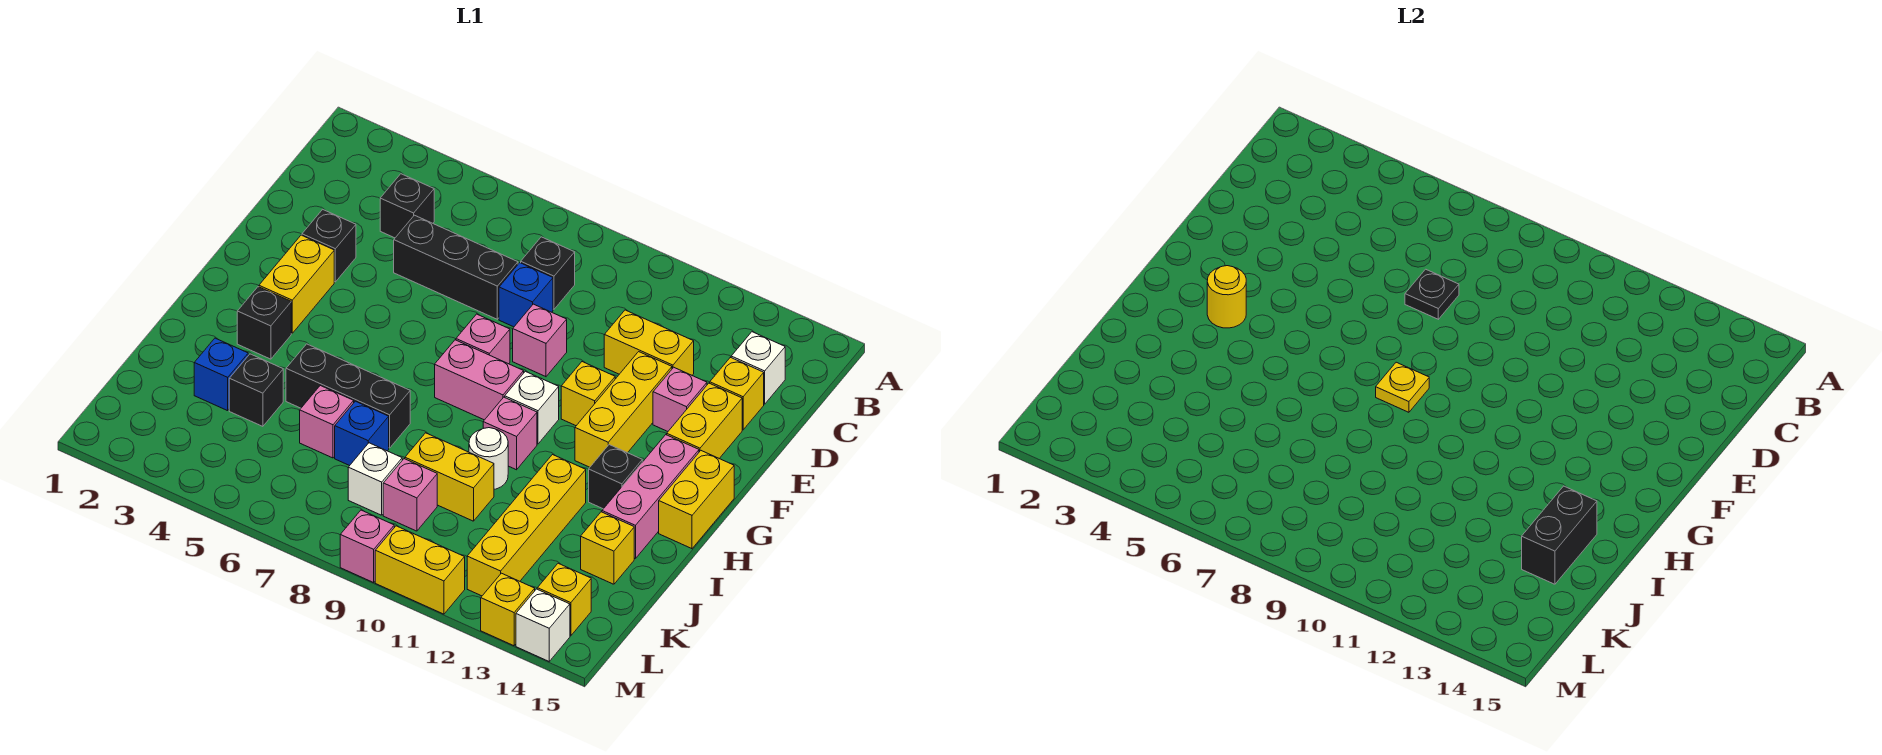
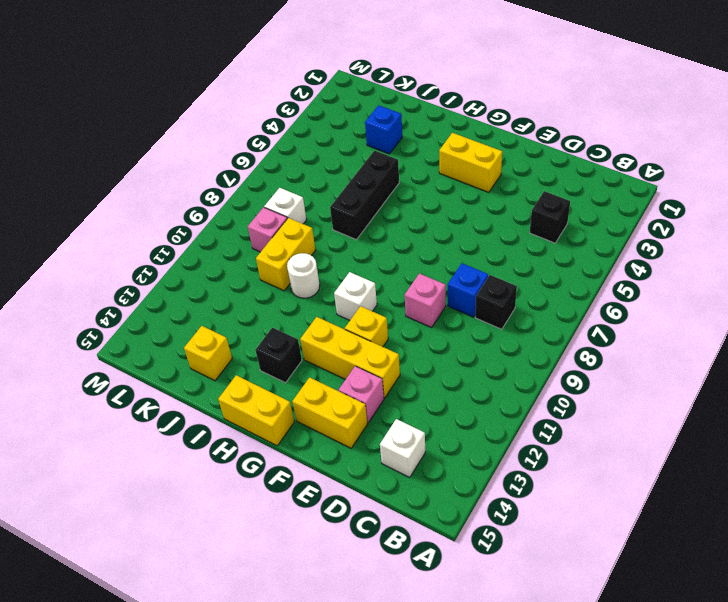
none -> black brick D5:D7 level 1
none -> yellow brick D11:D12 level 1
none -> yellow brick D14 level 1
none -> black brick E3 level 1

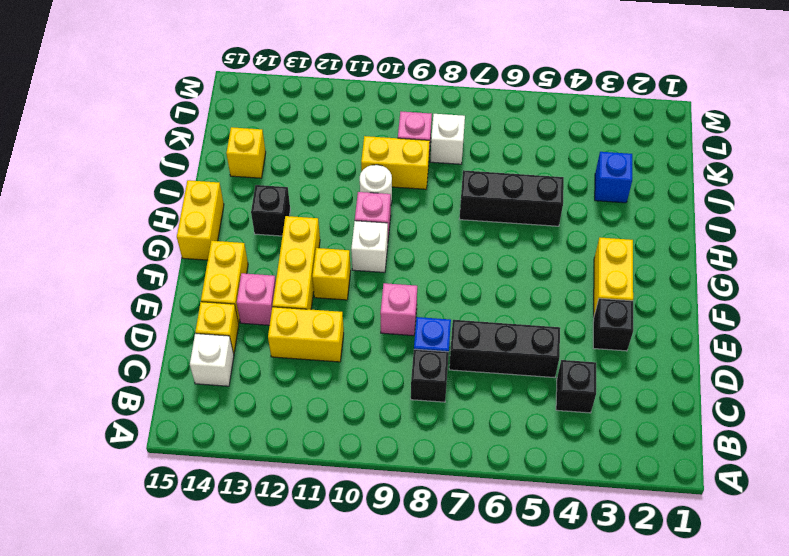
none -> pink brick F8 level 1
none -> pink brick G8:G9 level 1
none -> pink brick G14:I14 level 1
none -> black brick H3 level 1

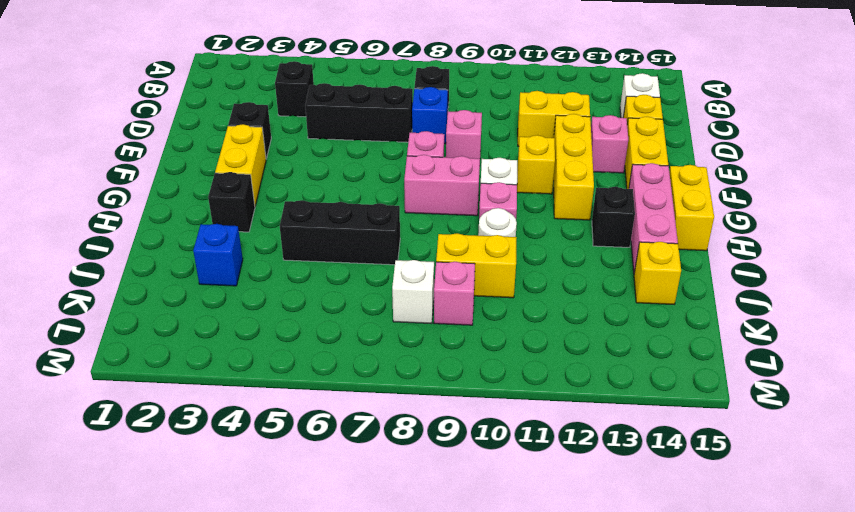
none -> yellow brick I12:L12 level 1
none -> black brick J4 level 1
none -> pink brick J6 level 1
none -> blue brick J7 level 1

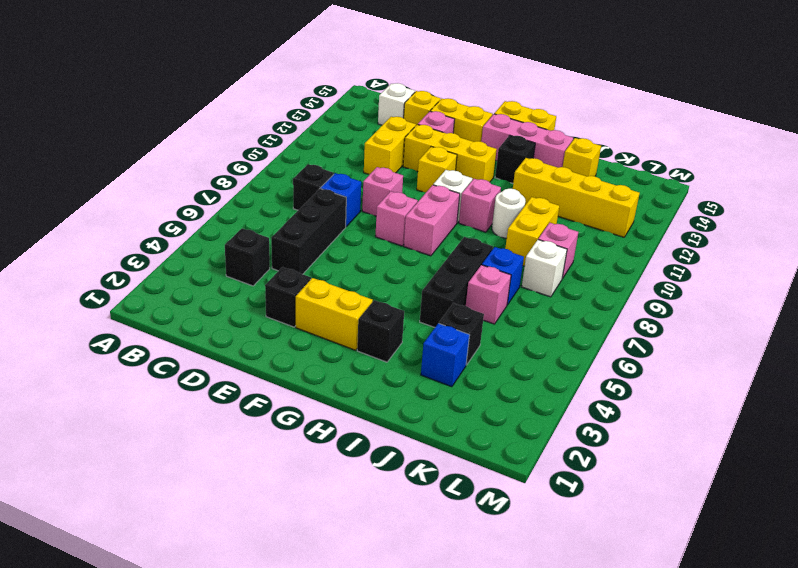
none -> yellow brick L14 level 1
none -> pink brick M9 level 1
none -> yellow brick M10:M11 level 1
none -> yellow brick M13 level 1

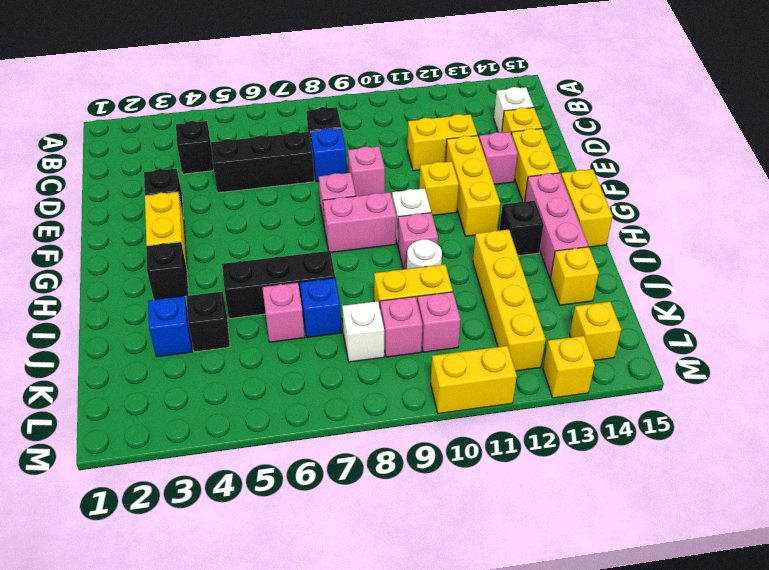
pink brick K10 level 1 -> pink brick M9 level 1
none -> white brick M14 level 1
none -> black plate D7 level 2
none -> yellow round brick G3 level 2
none -> yellow plate G8 level 2

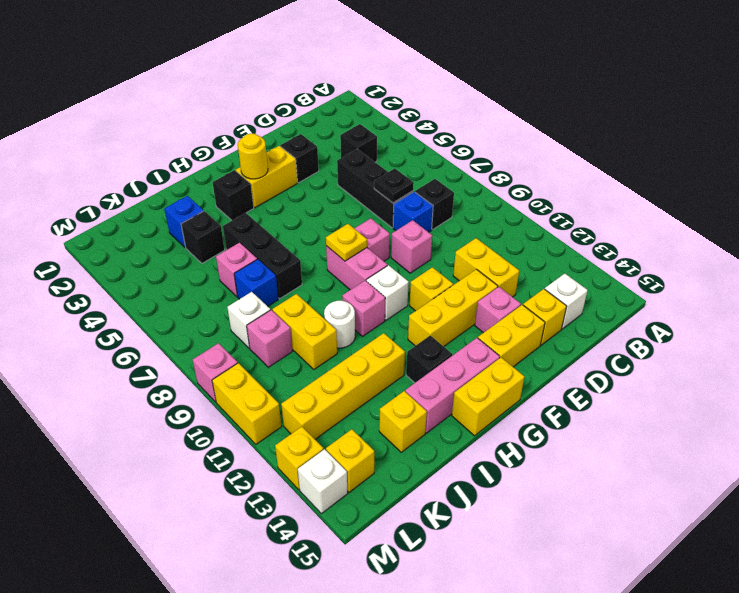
none -> black brick I14:J14 level 2

